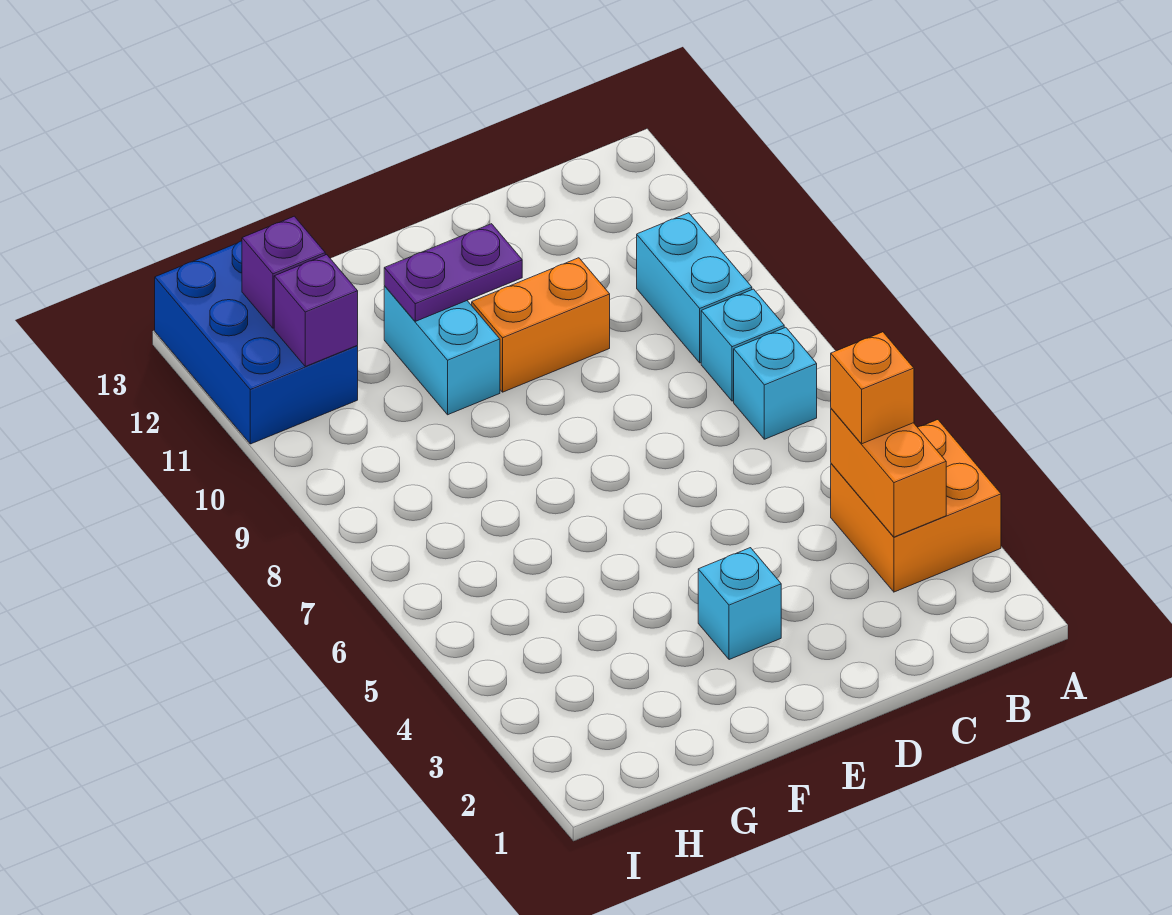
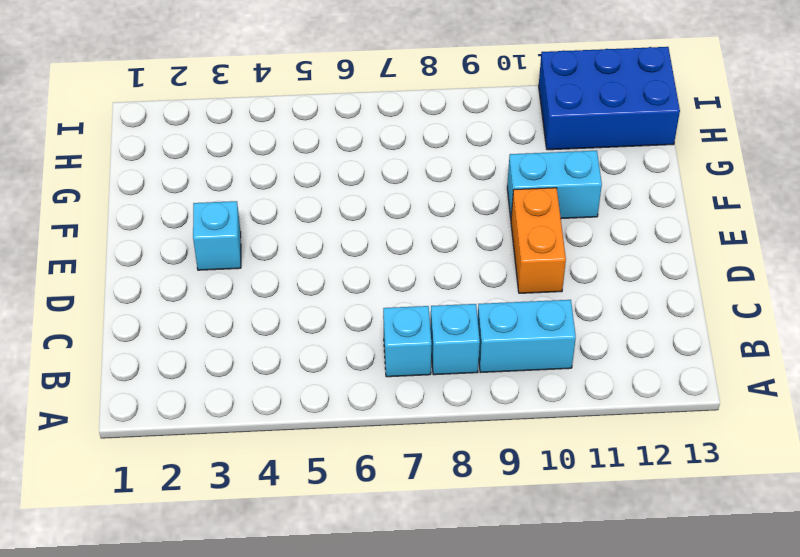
none -> orange brick A3:B4 level 1
none -> orange brick B3:B4 level 2
none -> purple plate E11:F11 level 2

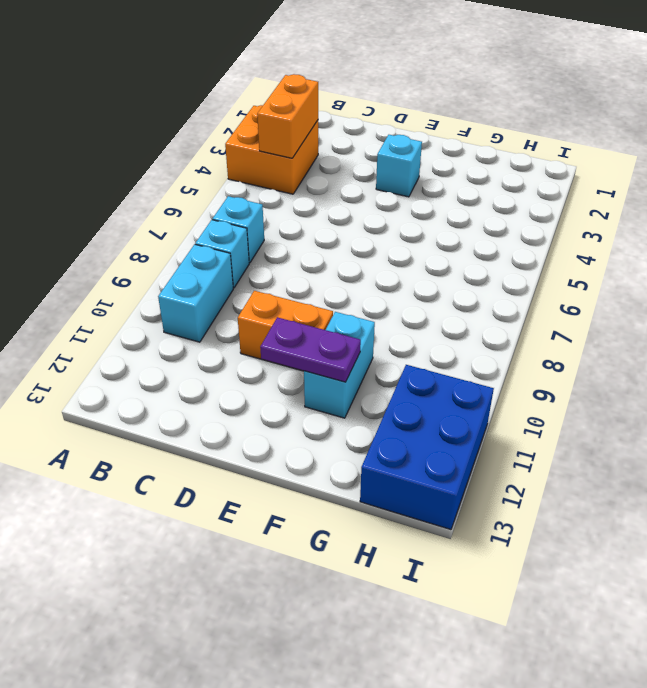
none -> purple brick H11 level 2
none -> purple brick H12 level 2
none -> orange brick B4 level 3

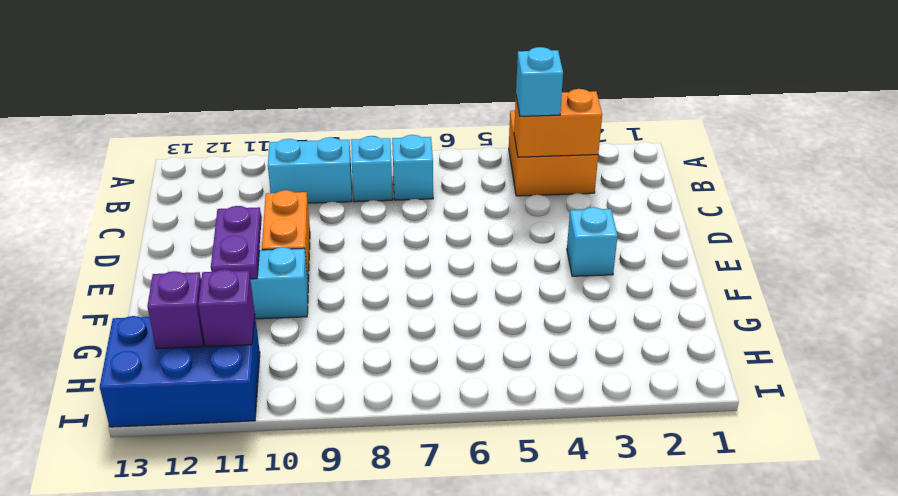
cyan brick B4 level 3 -> orange brick B4 level 3

